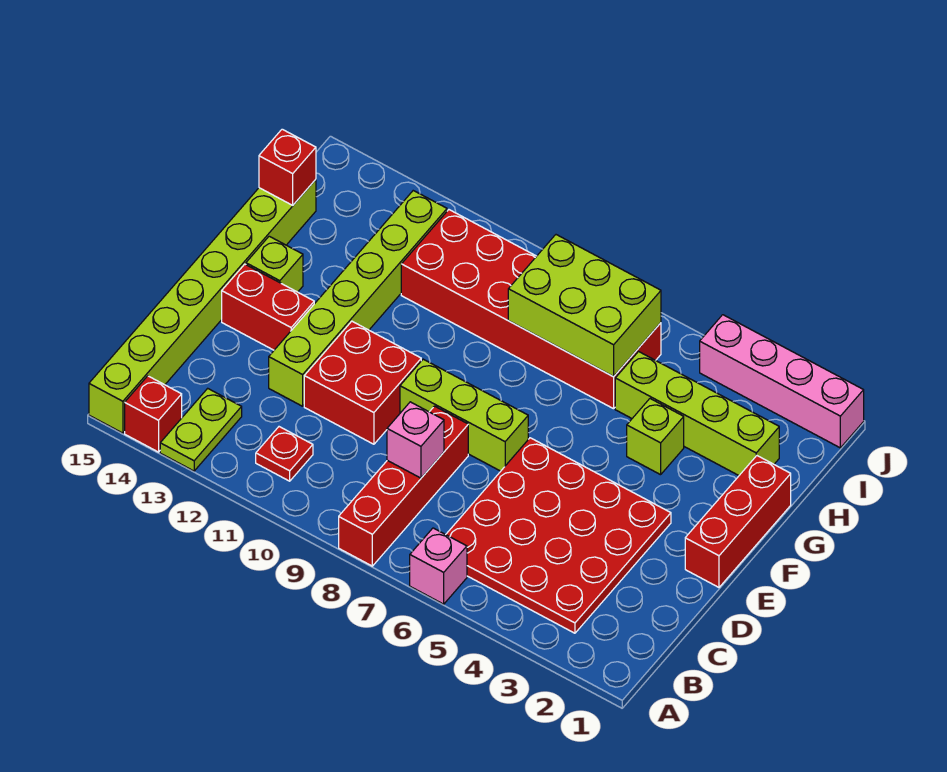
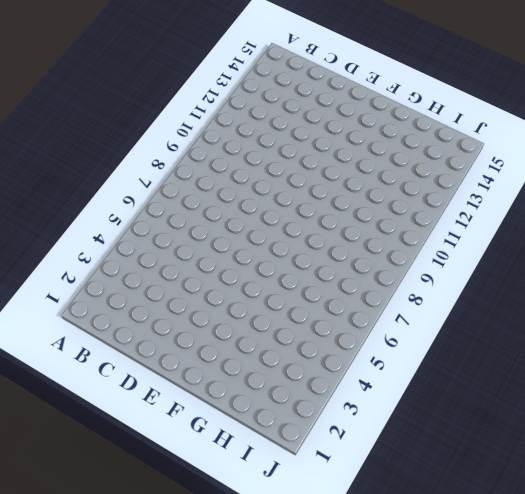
none -> pink brick A6 level 1
none -> red brick A8:D8 level 1
none -> lime plate A13:B13 level 1

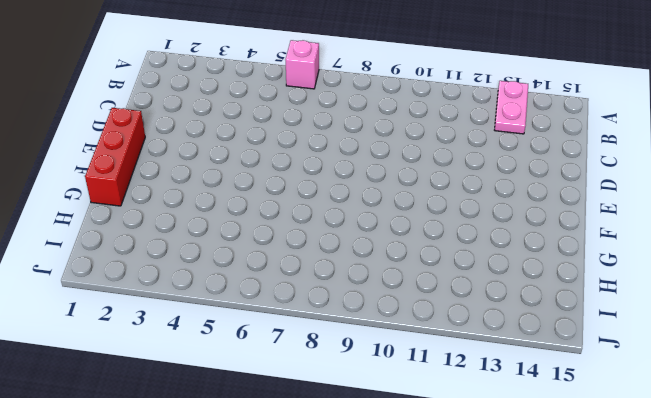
pink plate A13:B13 level 1 -> lime plate A13:B13 level 1
none -> red brick A8:D8 level 1
none -> red brick A14 level 1
none -> lime brick A15:H15 level 1

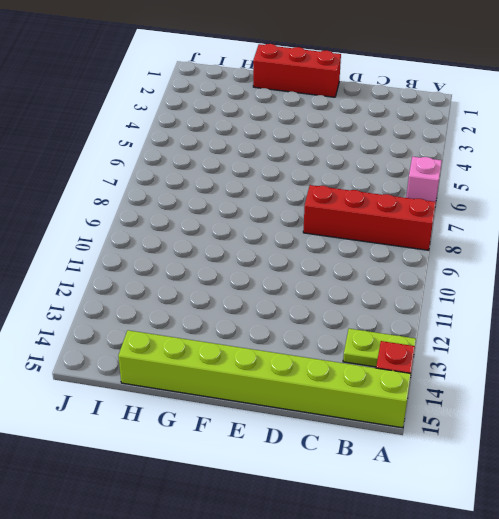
none -> red plate B3:E6 level 1
none -> red plate B11 level 1
none -> red brick D10:E11 level 1

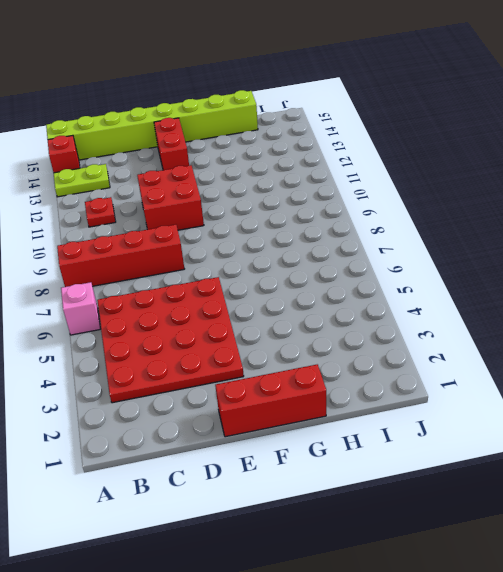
none -> lime brick D12:I12 level 1
none -> lime brick E7:E9 level 1
none -> lime brick F14 level 1

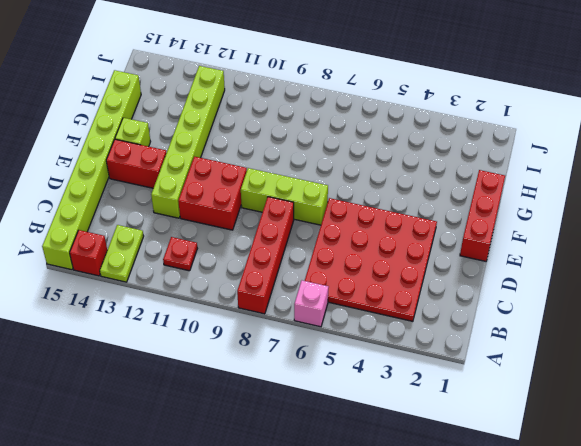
none -> lime brick G4 level 1
none -> lime brick H2:H5 level 1
none -> red brick H6:I11 level 1

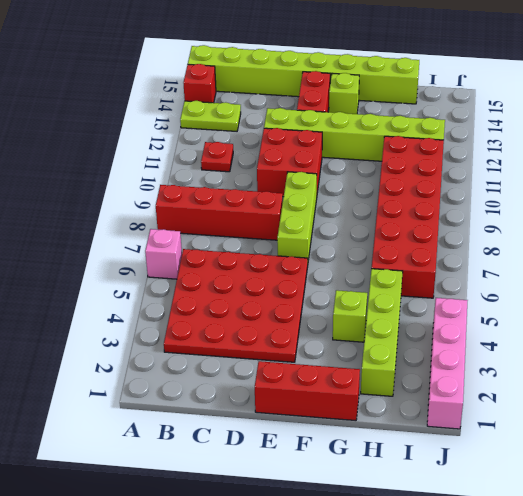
none -> pink brick C8 level 2
none -> lime brick H6:I8 level 2
none -> red brick H15 level 2

